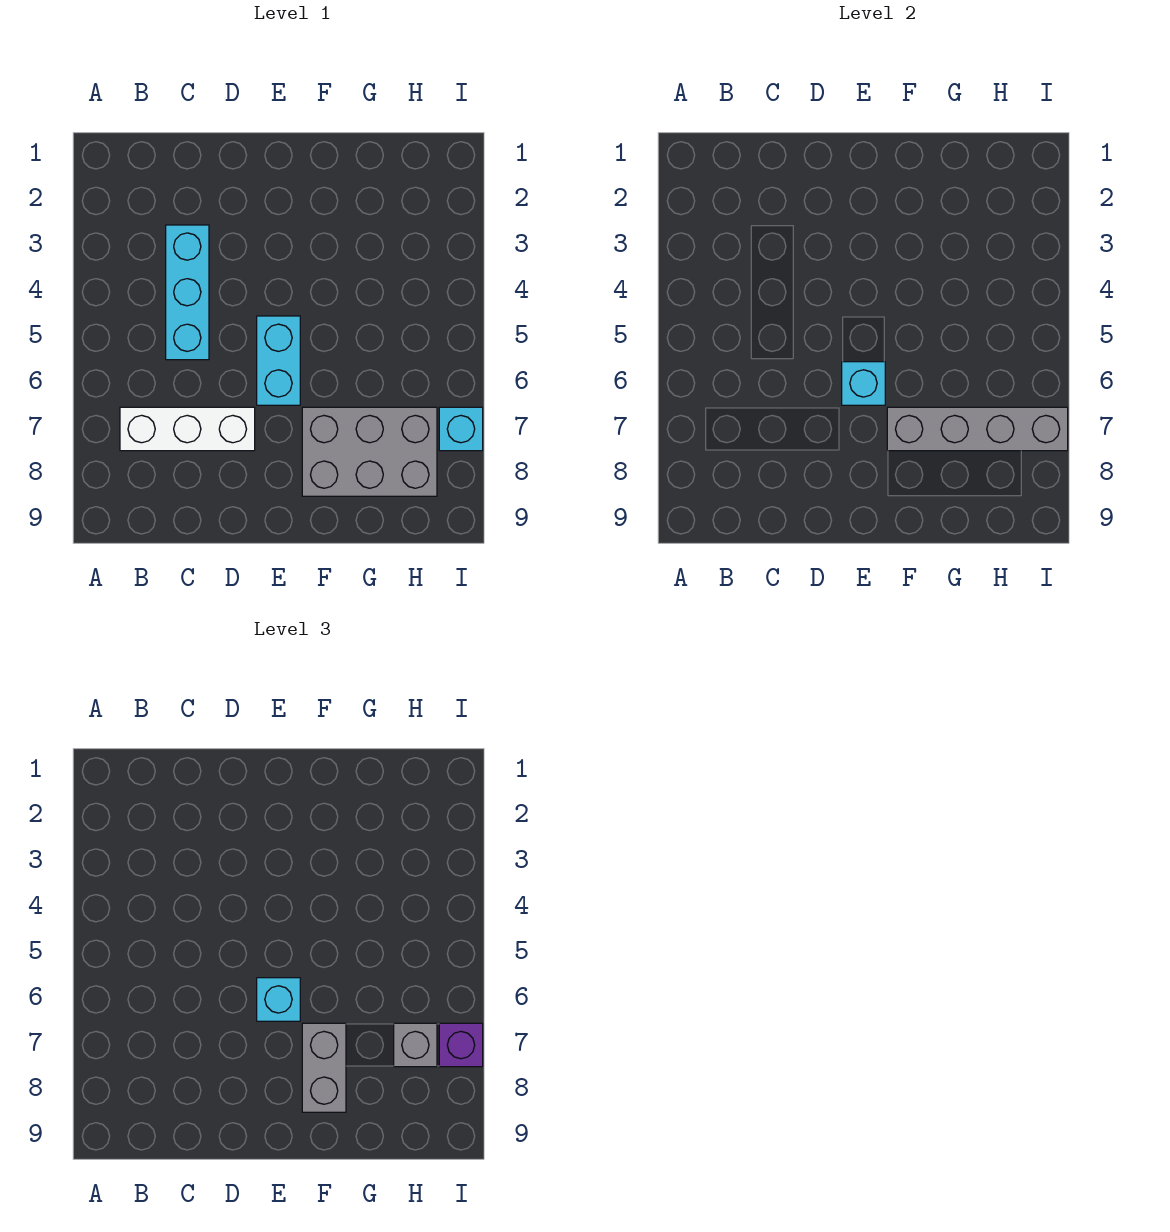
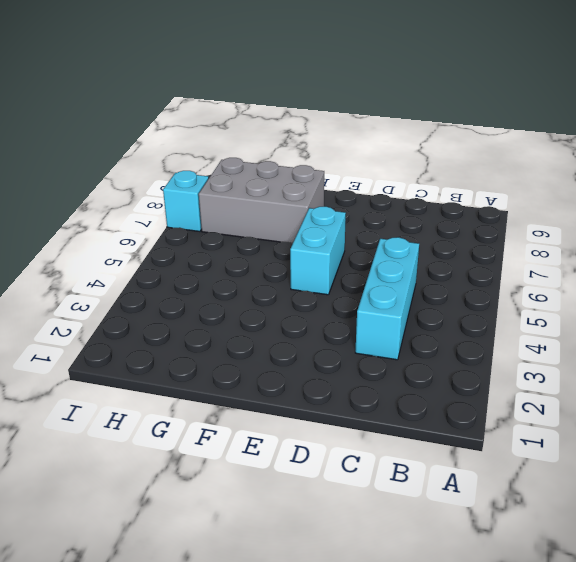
none -> white brick B7:D7 level 1
none -> cyan brick E6 level 2

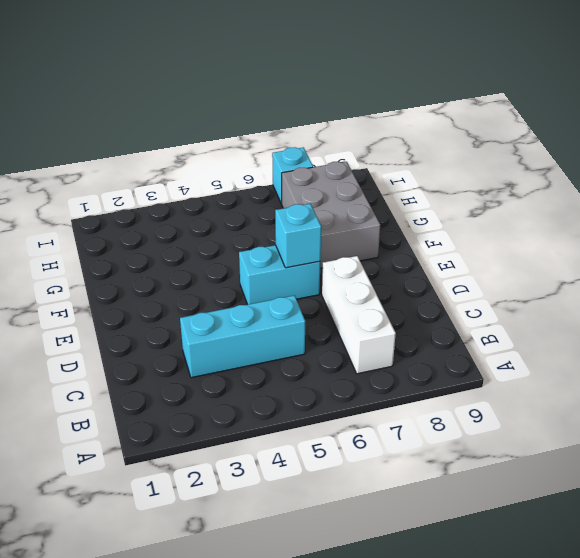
none -> grey brick F7:I7 level 2
none -> cyan brick E6 level 3

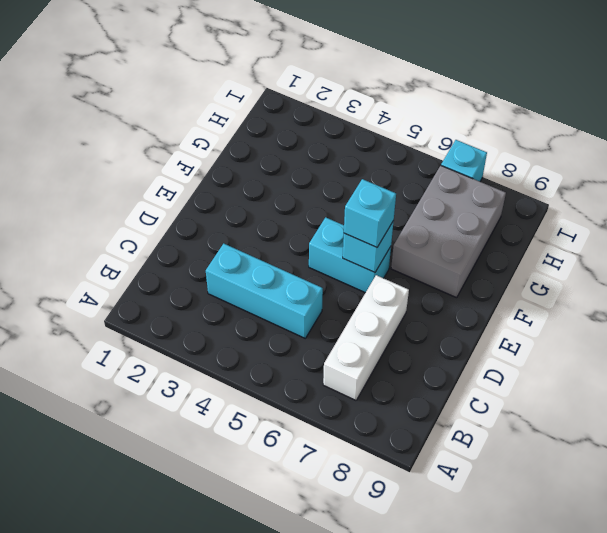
none -> grey brick F7:I7 level 2
none -> grey brick F7:F8 level 3

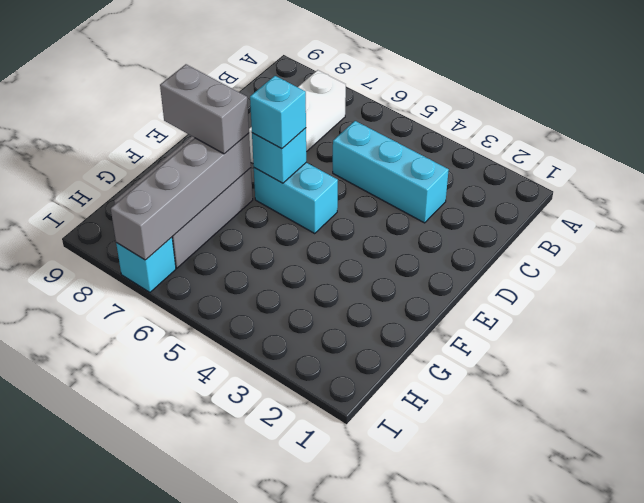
none -> grey brick H7 level 3
none -> purple brick I7 level 3

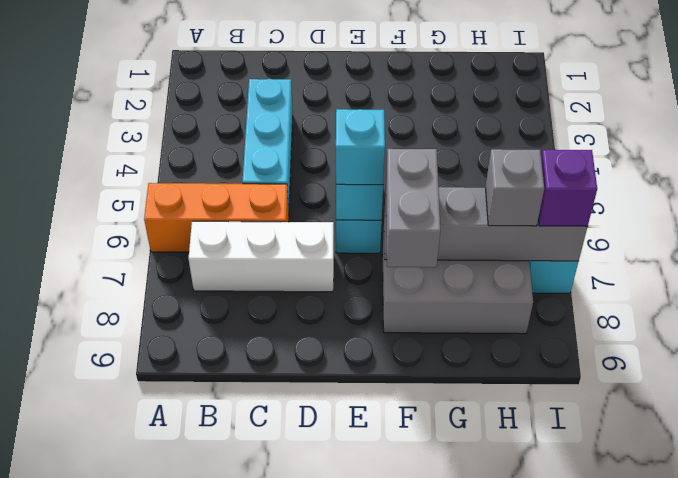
orange brick A6:C6 level 1 -> none

